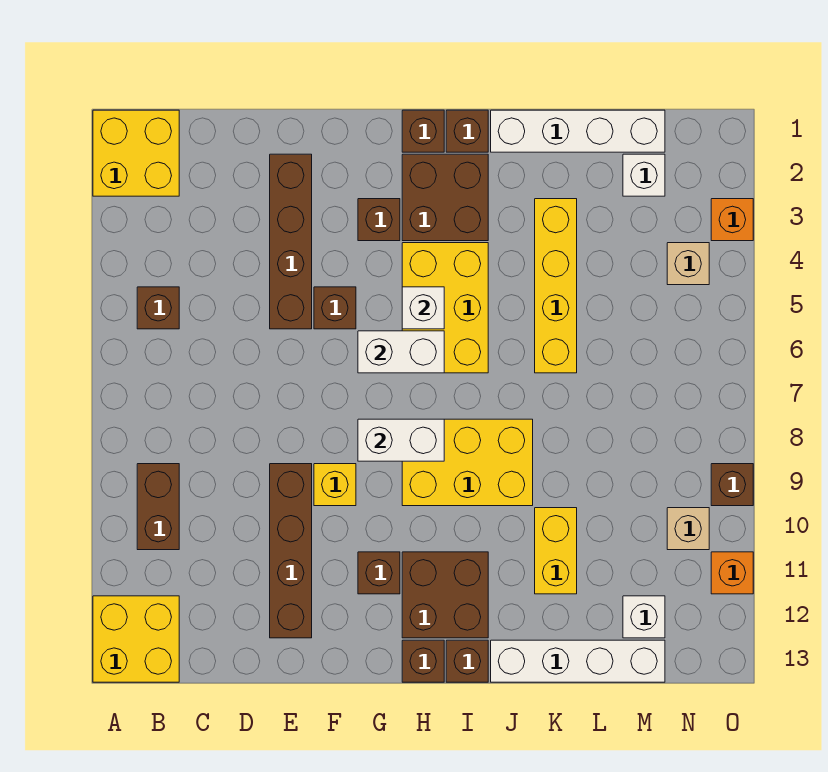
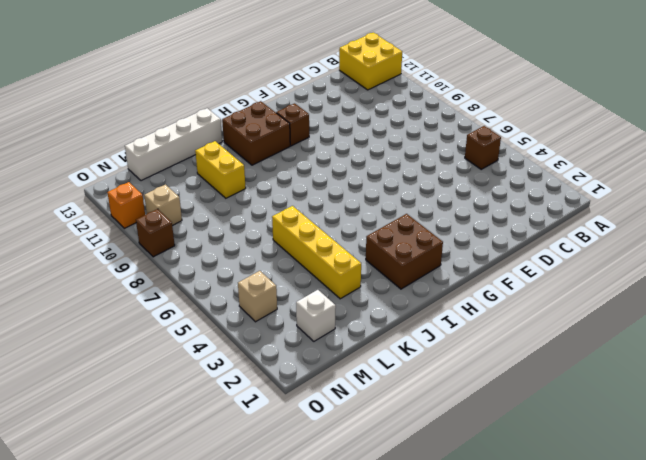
none -> yellow brick A1:B2 level 1
none -> brown brick B9:B10 level 1
none -> brown brick E2:E5 level 1
none -> brown brick E9:E12 level 1

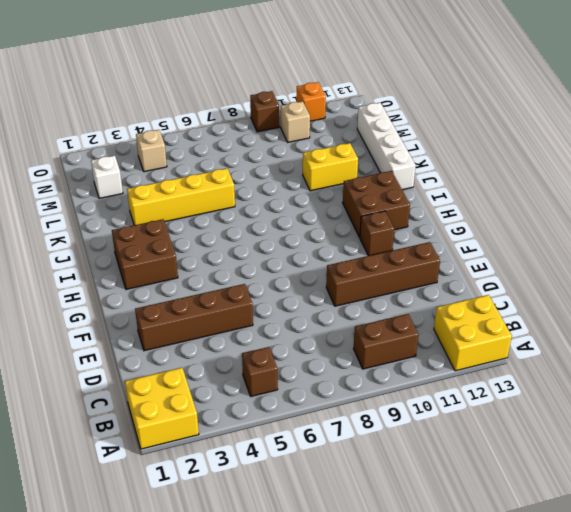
none -> brown brick F5 level 1
none -> yellow brick F9 level 1
none -> brown brick G3 level 1
none -> brown brick H1 level 1

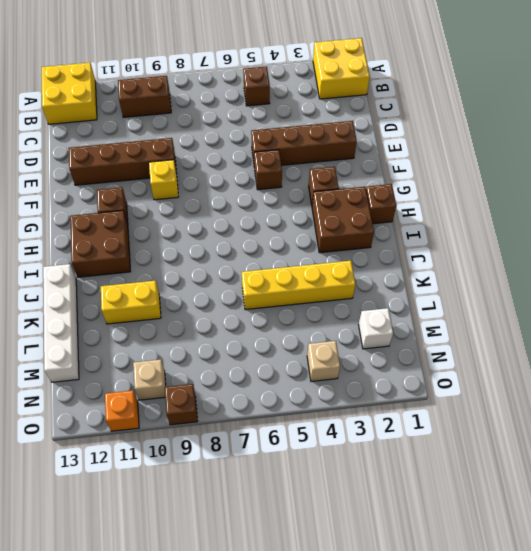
none -> yellow brick H4:I6 level 1
none -> yellow brick H8:J9 level 1
none -> brown brick H13 level 1
none -> brown brick I1 level 1

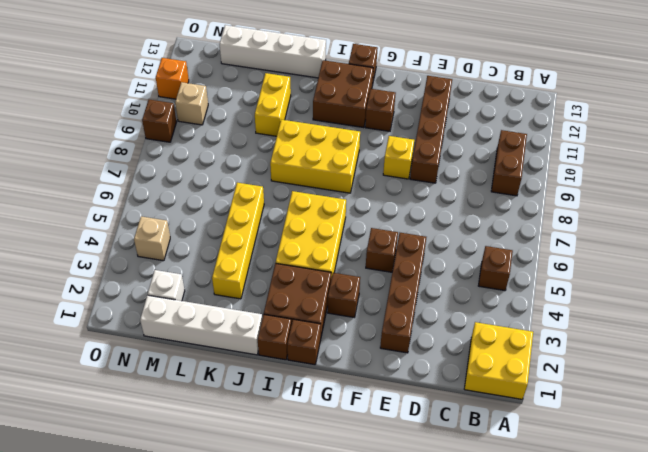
none -> yellow brick A12:B13 level 1
none -> brown brick I13 level 1
none -> white brick M12 level 1
none -> orange brick O3 level 1

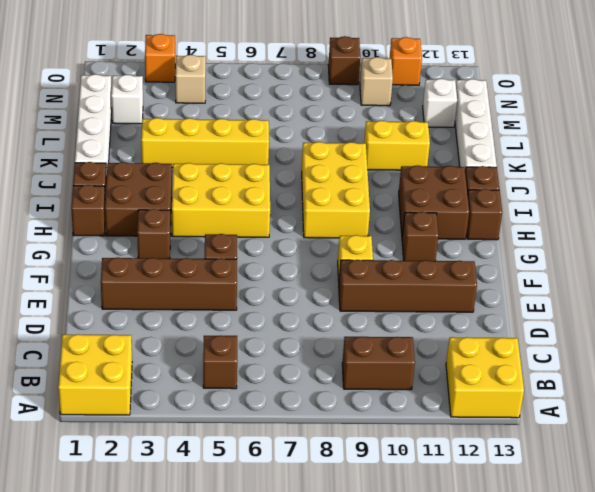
none -> white brick G6:H6 level 2
none -> white brick G8:H8 level 2
none -> white brick H5 level 2

